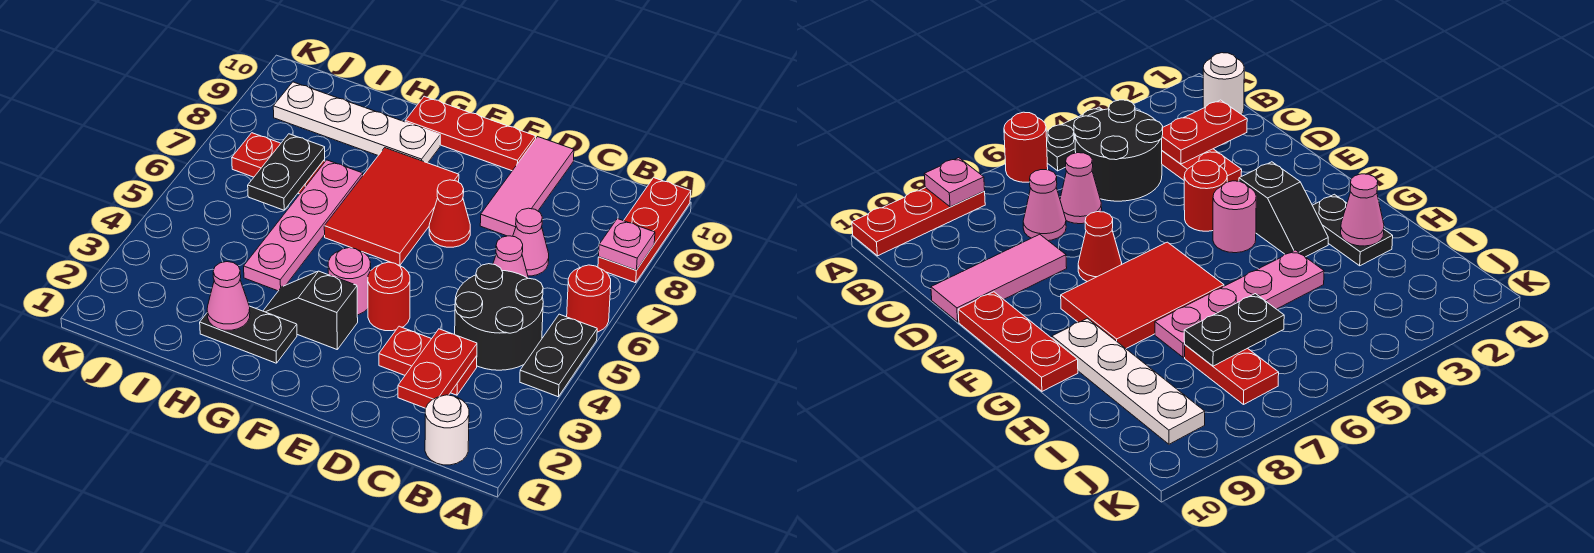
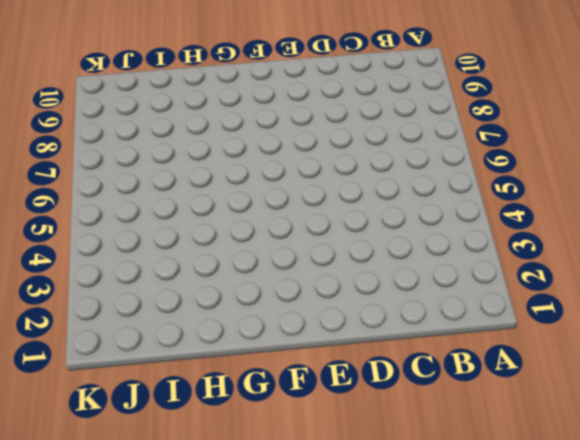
none -> black plate A4:A5 level 1
none -> red round brick A6 level 1
none -> red plate A8:A10 level 1

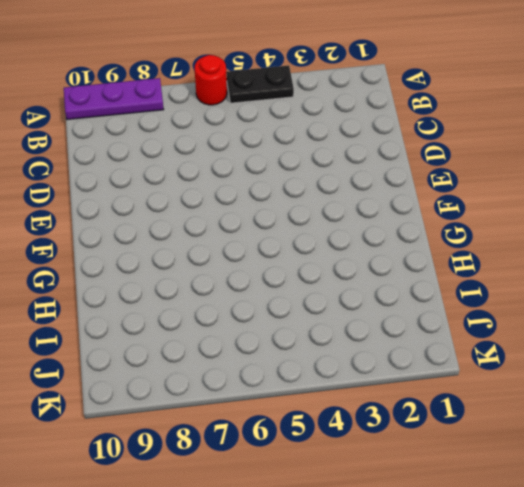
purple plate A8:A10 level 1 -> red plate A8:A10 level 1
none -> white round brick B1 level 1
none -> black round brick B4:C5 level 1
none -> red plate C3:D3 level 1

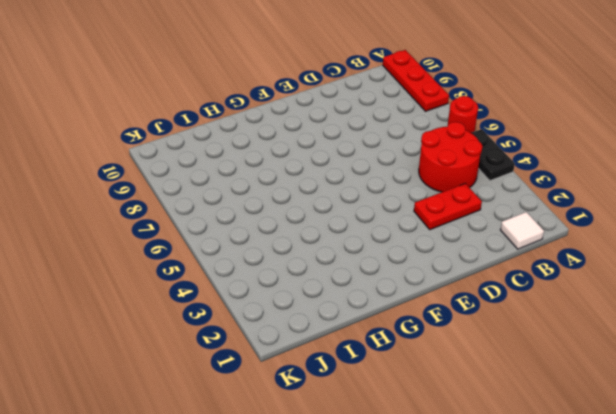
white tile B1 level 1 -> white round brick B1 level 1
red round brick B4:C5 level 1 -> black round brick B4:C5 level 1
none -> pink cone C6 level 1
none -> pink cone C7 level 1
none -> pink tile D8:D10 level 1

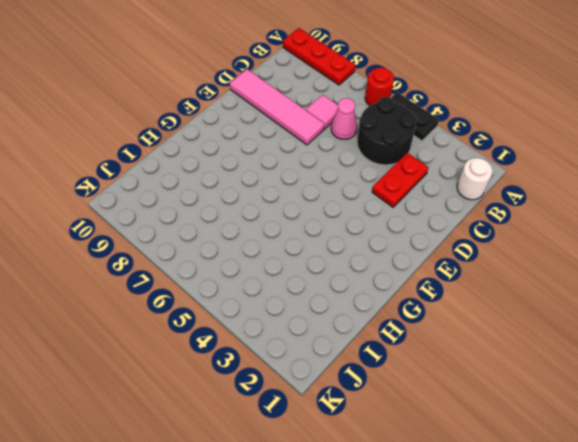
pink tile C7 level 1 -> pink cone C7 level 1
pink tile D7:D10 level 1 -> pink tile D8:D10 level 1
none -> red round brick E4 level 1
none -> red cone E7 level 1
none -> red plate E10:G10 level 1

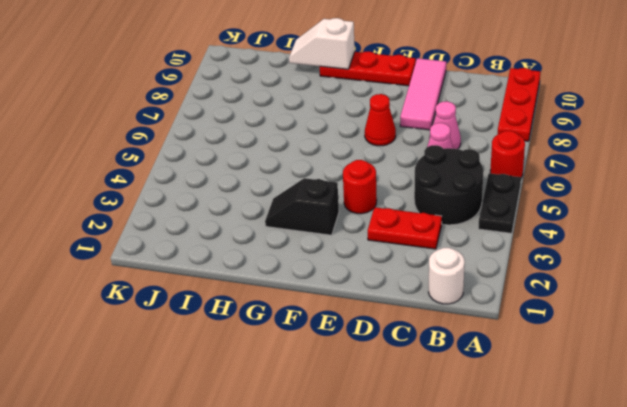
white slope G10:H10 level 2 top G -> none
none -> pink round brick F4 level 1
none -> red tile F6:G8 level 1
none -> black plate G2:H2 level 1

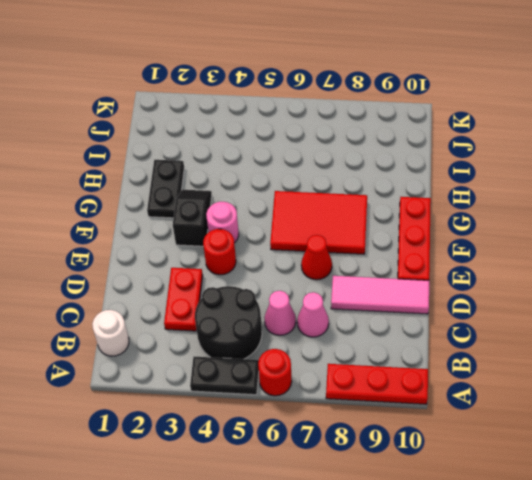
none -> white plate G9:J9 level 1
none -> pink plate H4:H7 level 1
none -> red plate I7:J7 level 1

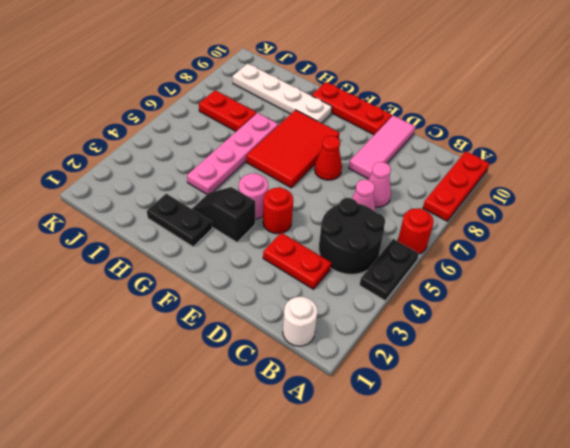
none -> pink plate A8 level 2
none -> red plate C2:C3 level 2
none -> pink cone H2 level 2

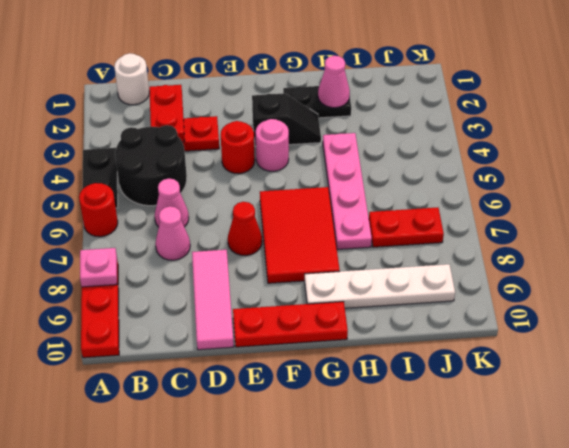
none -> black plate I6:I7 level 2

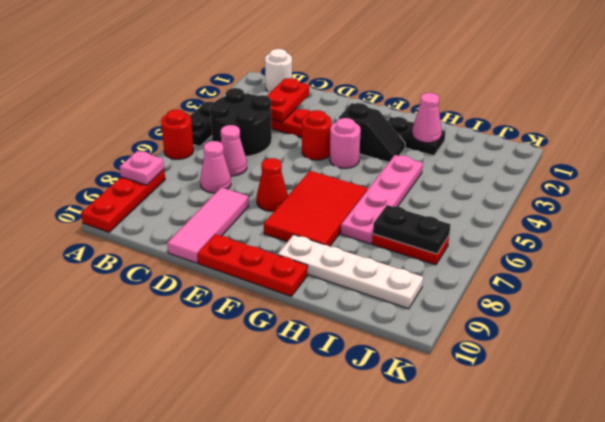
black plate I7:J7 level 2 -> black plate I6:I7 level 2

